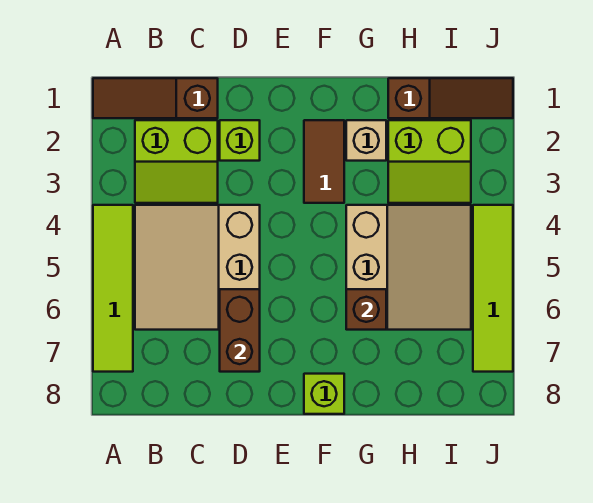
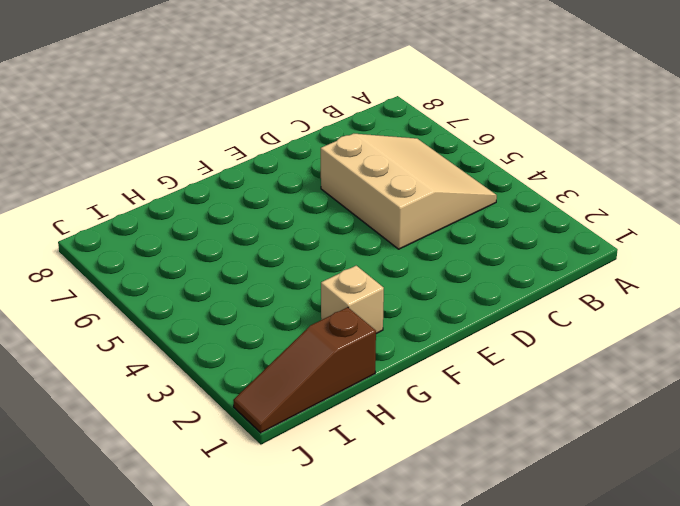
none -> brown slope A1:C1 level 1 top C
none -> lime tile A4:A7 level 1
none -> lime slope B2:C3 level 1 top 2

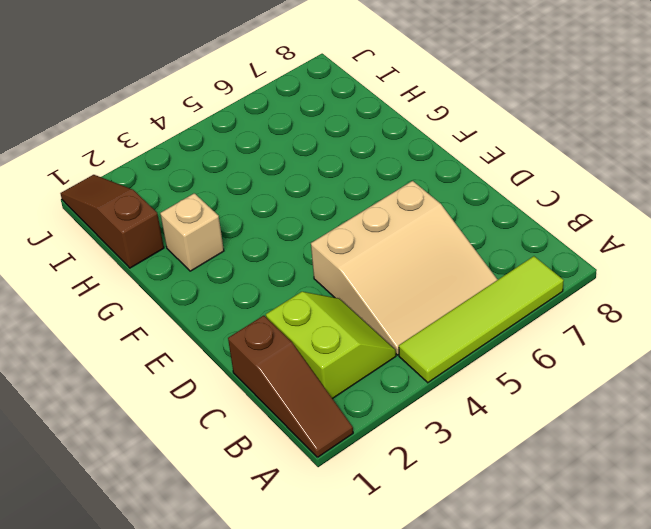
none -> lime brick D2 level 1
none -> brown tile F2:F3 level 1
none -> lime brick F8 level 1

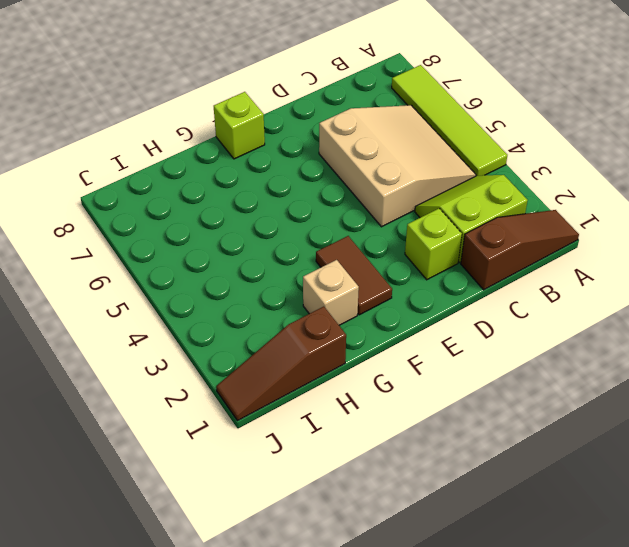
none -> tan slope G4:I6 level 1 top G
none -> lime slope H2:I3 level 1 top 2
none -> lime tile J4:J7 level 1

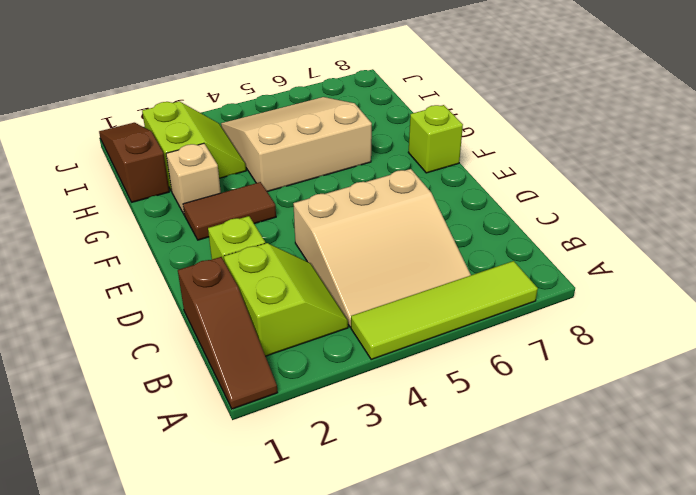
none -> lime tile J4:J7 level 1
none -> brown brick D6:D7 level 2
none -> brown brick G6 level 2

